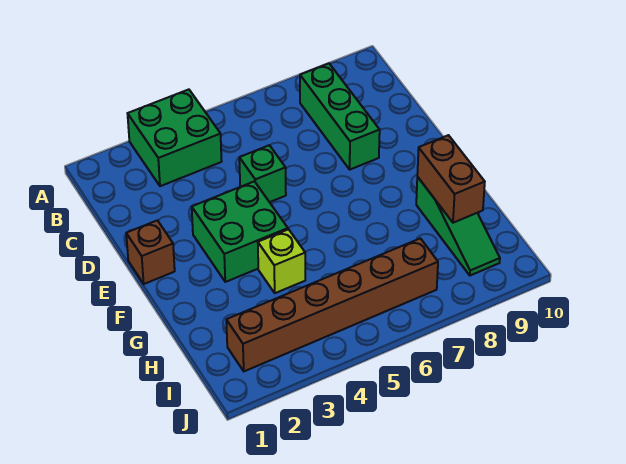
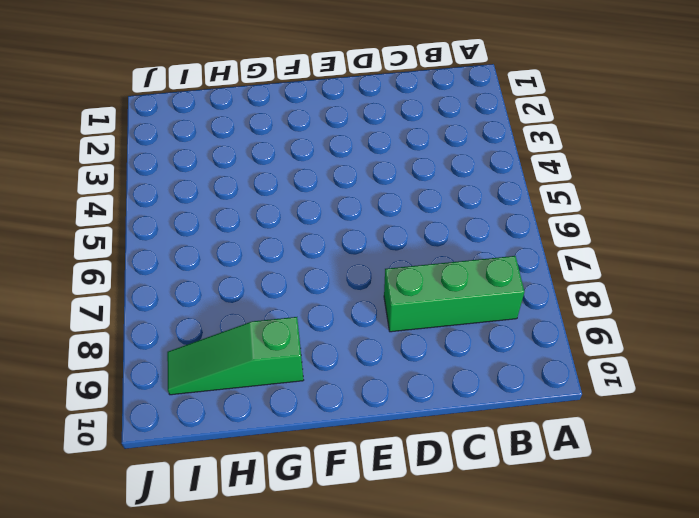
none -> green brick A3:B4 level 1
none -> green brick D5 level 1

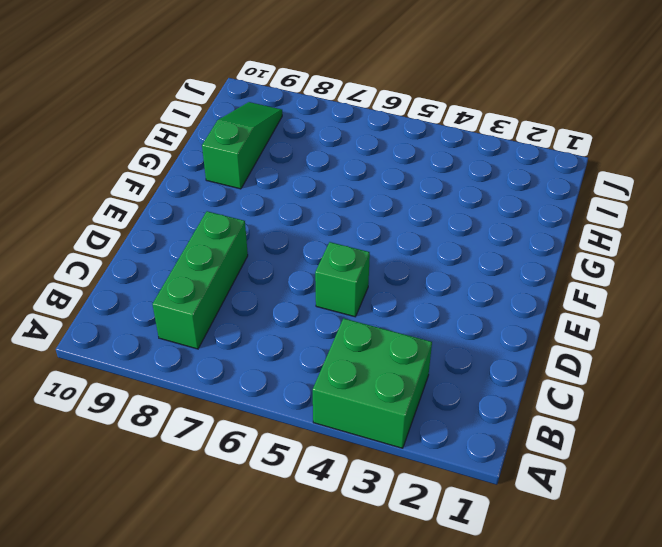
none -> brown brick E1 level 1
none -> green brick E3:F4 level 1

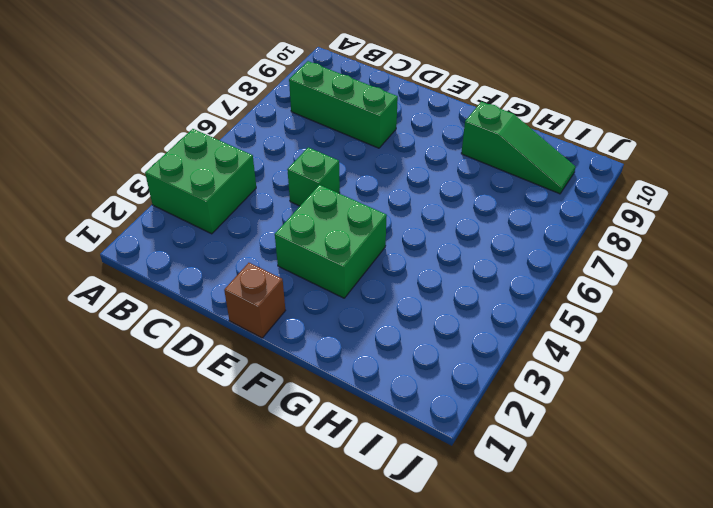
none -> lime brick G4 level 1
none -> brown brick I2:I7 level 1

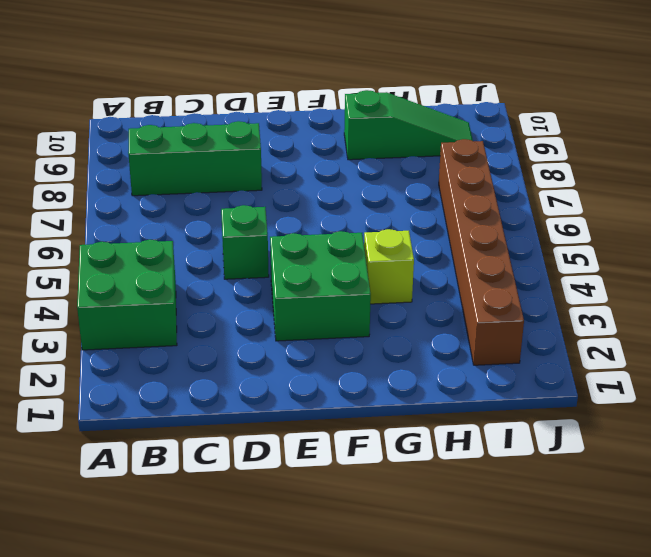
none -> brown brick E1 level 1
none -> brown brick G9:H9 level 2

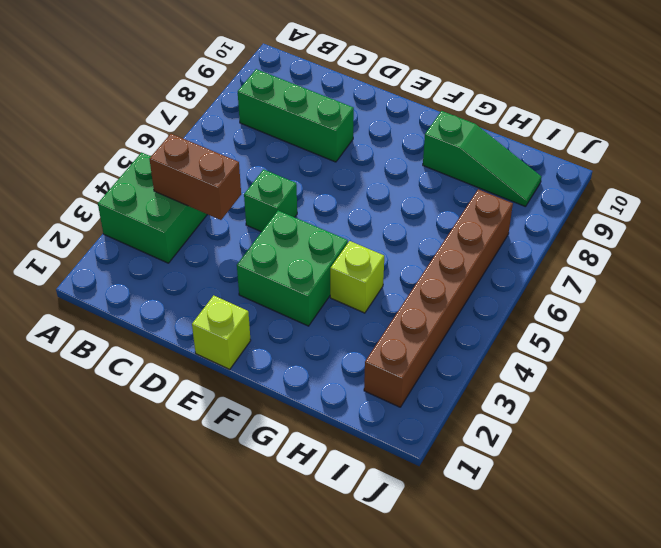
brown brick B4:C4 level 2 -> brown brick G9:H9 level 2
lime brick E1 level 1 -> brown brick E1 level 1

